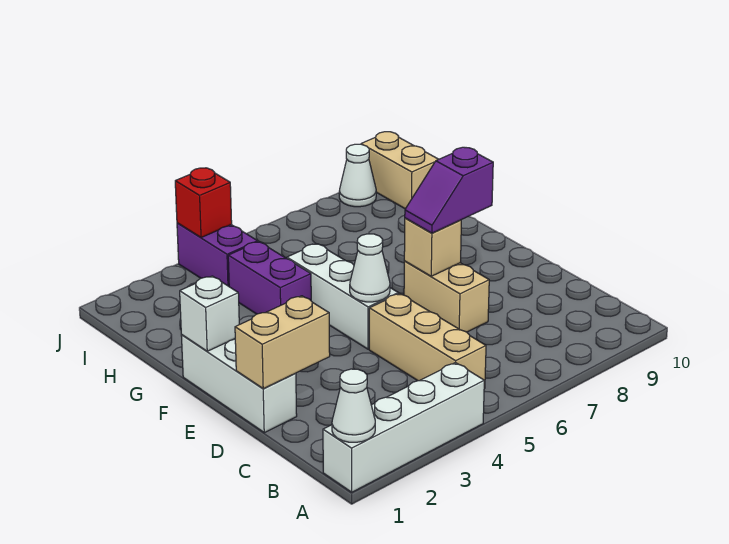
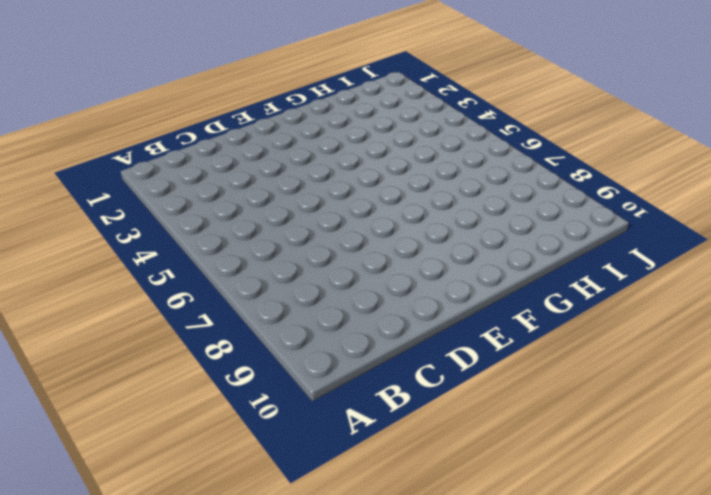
none -> white brick A1:A4 level 1
none -> tan brick B5:D5 level 1
none -> white brick D1:F1 level 1

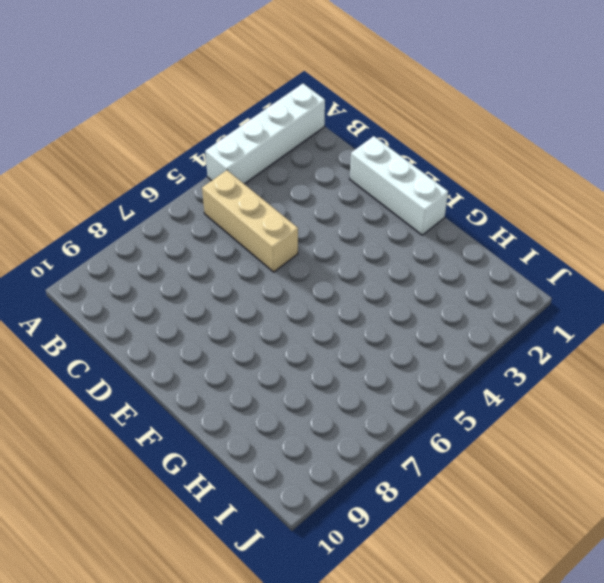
none -> tan brick D7:E7 level 1
none -> white brick E5:G5 level 1
none -> purple brick G4:H4 level 1

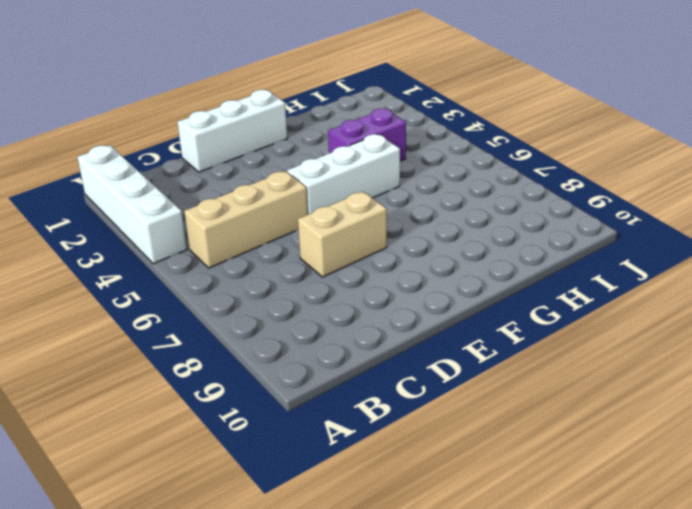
none -> purple brick I4:J4 level 1
none -> tan brick I10:J10 level 1
none -> white cone J9 level 1

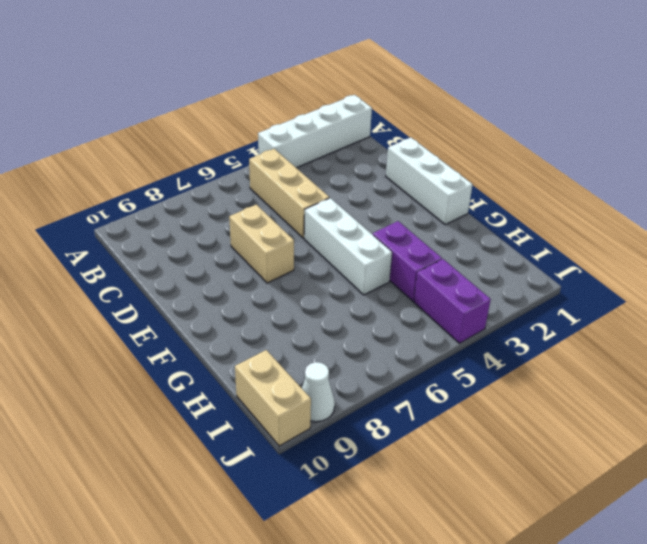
none -> white cone A1 level 2
none -> tan brick D1:D2 level 2
none -> white cone E5 level 2

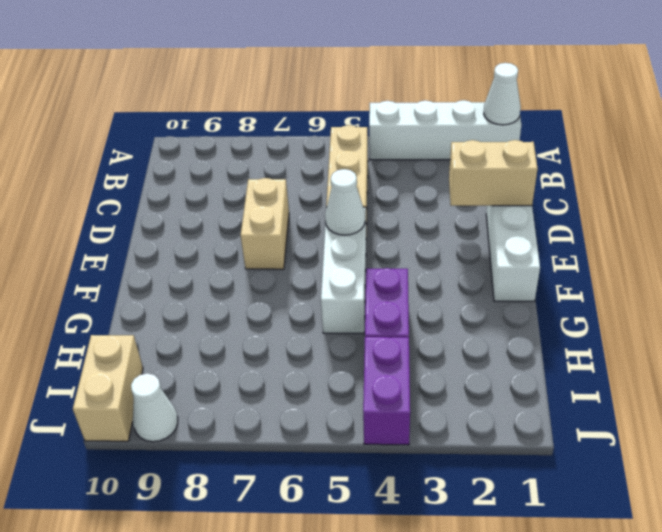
none -> tan brick E7 level 2
none -> white brick F1 level 2
none -> red brick J4 level 2

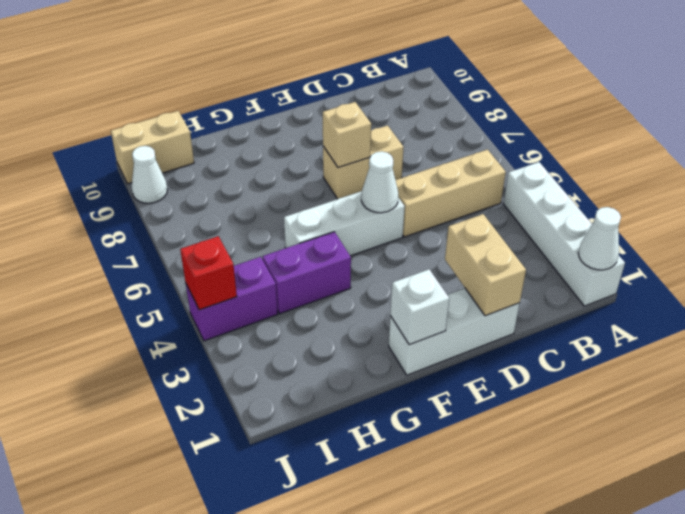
none -> purple slope E7:E8 level 3 top 8

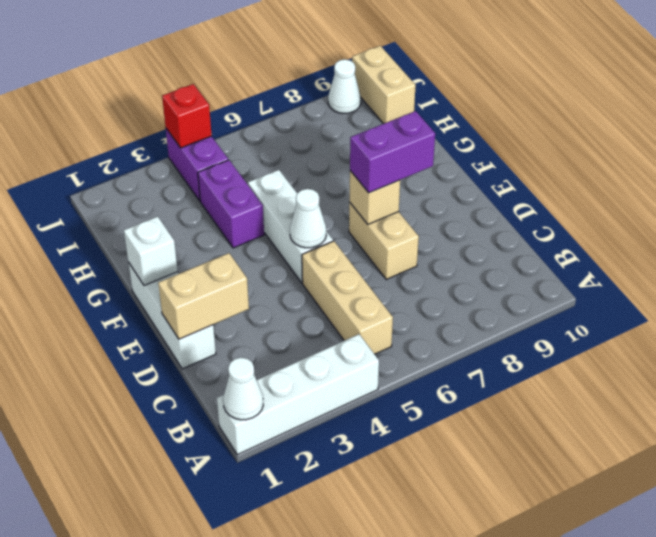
purple brick E7:E8 level 3 -> purple slope E7:E8 level 3 top 8

